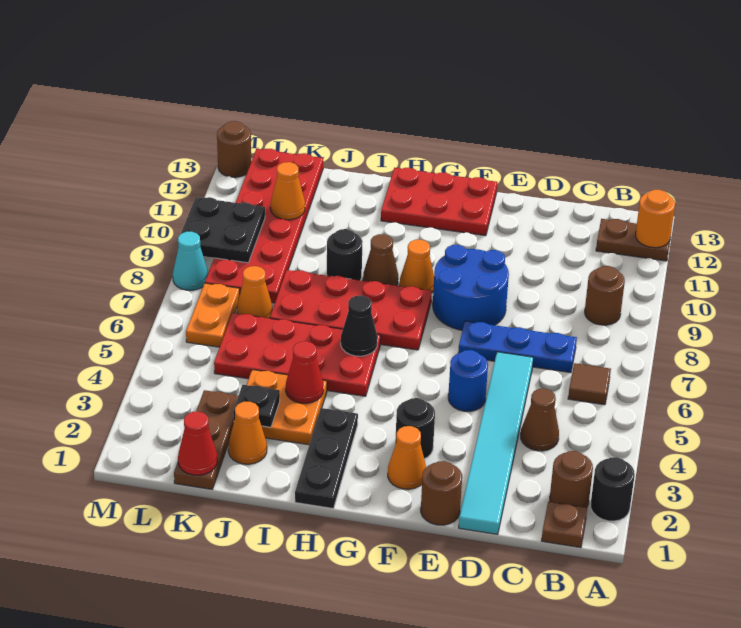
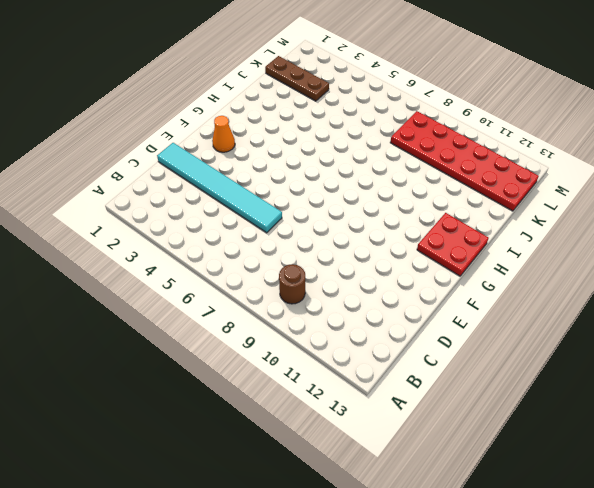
red plate G12:H13 level 1 -> red plate F12:H13 level 1
none -> black round brick A2 level 1
none -> brown plate A12:B12 level 1
none -> brown plate B1 level 1
none -> brown round brick B2 level 1

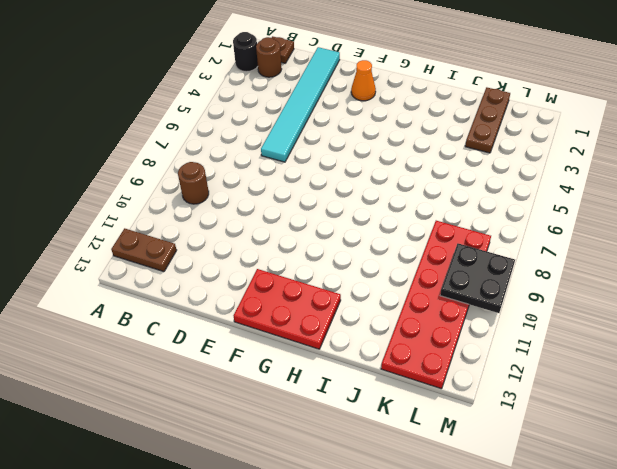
none -> brown tile B6 level 1
none -> brown cone C4 level 1
none -> blue plate C7:E7 level 1
none -> brown round brick E1 level 1

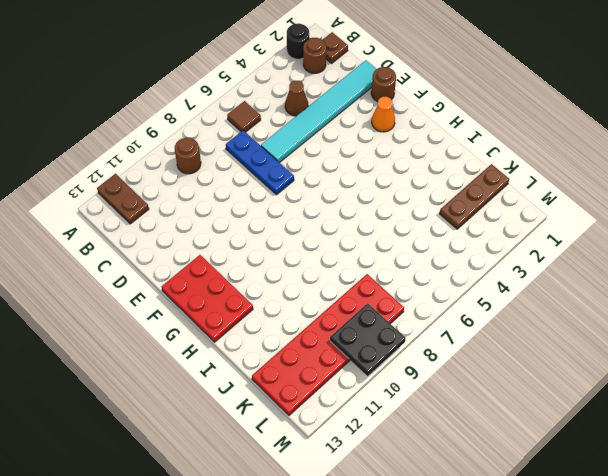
none -> blue round brick E5 level 1
none -> blue round brick E8:F9 level 1
none -> black round brick F3 level 1
none -> red plate G7:J8 level 1

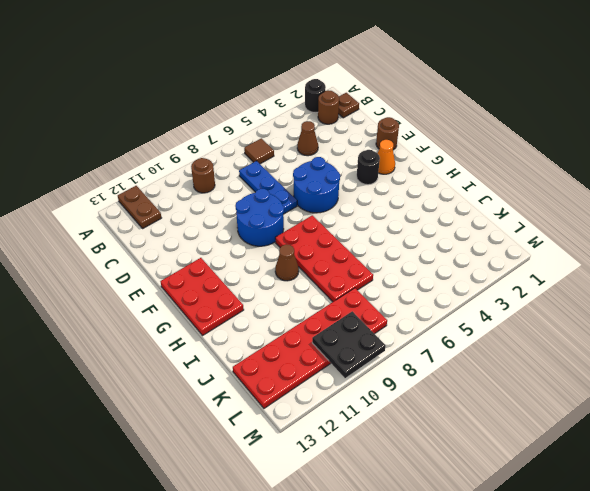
blue round brick E5:F6 level 1 -> blue round brick E5 level 1
none -> cyan tile D1:D6 level 1
none -> orange cone G9 level 1
none -> black plate H1:H3 level 1
none -> red plate H5:K6 level 1

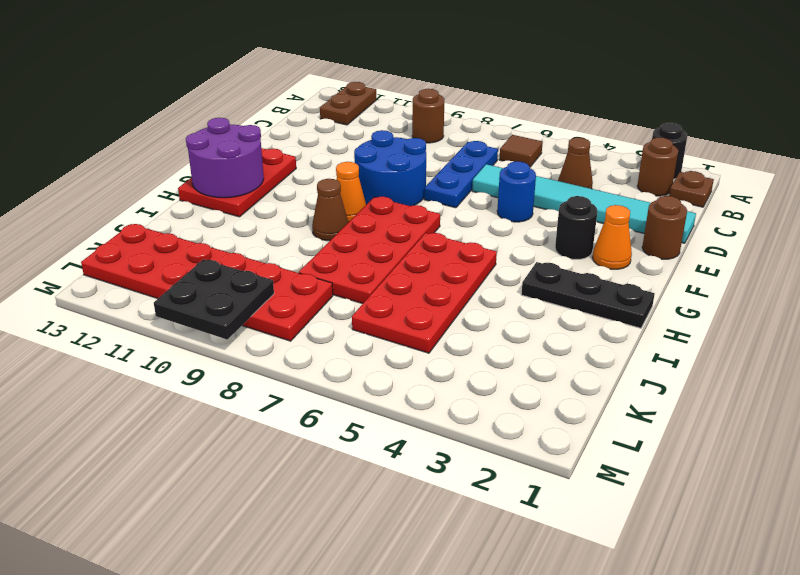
purple round brick G12:H13 level 2 -> none
none -> orange plate I3:J4 level 1
none -> black round brick I9 level 1
none -> orange cone J2 level 1
none -> brown plate K1:K3 level 1

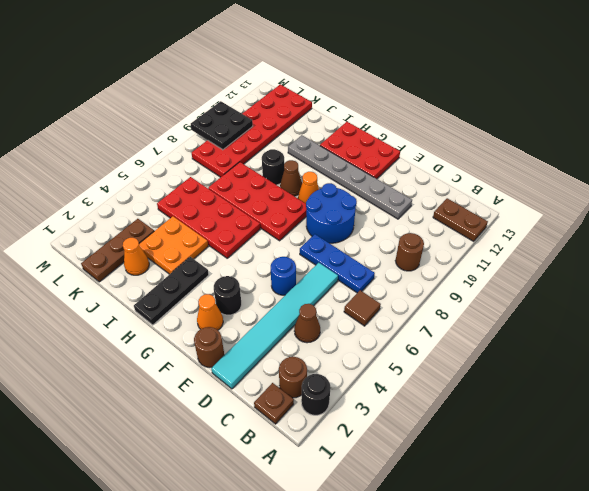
grey plate D11:I11 level 1 -> none
none -> orange cone K7 level 1
none -> orange plate L6:L7 level 1
none -> cyan cone M8 level 1
none -> brown round brick M13 level 1

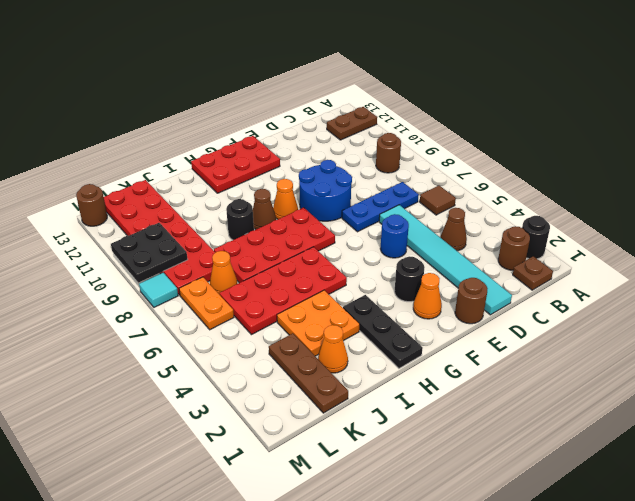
cyan tile M8 level 1 -> cyan cone M8 level 1
none -> orange round brick A12 level 2
none -> black cone H6 level 2
none -> red cone I4 level 2
none -> black plate J3 level 2

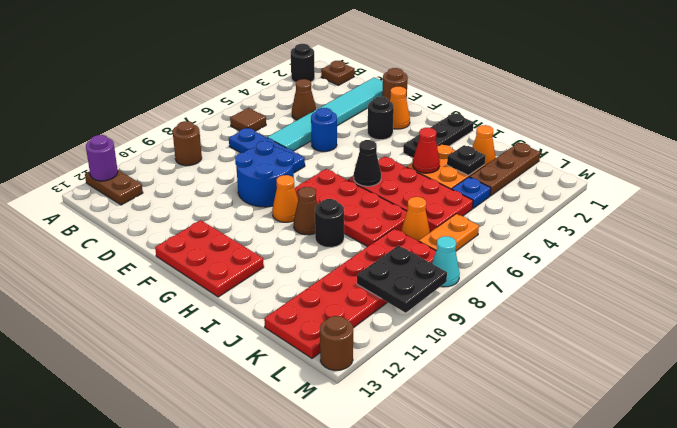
purple round brick A12 level 2 -> orange round brick A12 level 2
blue plate K4 level 1 -> none
none -> brown round brick B2 level 1
none -> red cone K1 level 2
none -> orange cone K11 level 2

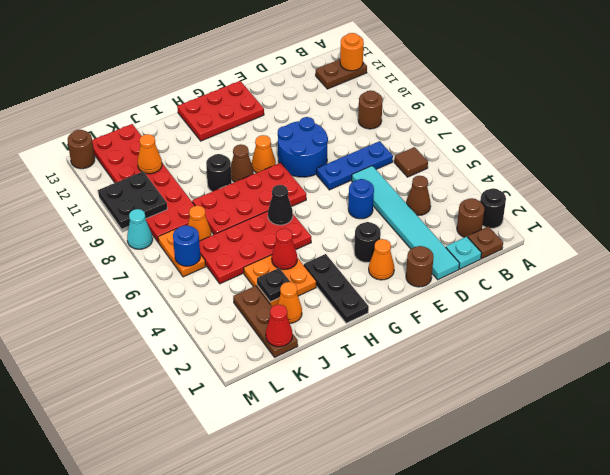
cyan plate C1 level 1 -> none
blue round brick L6 level 2 -> none

